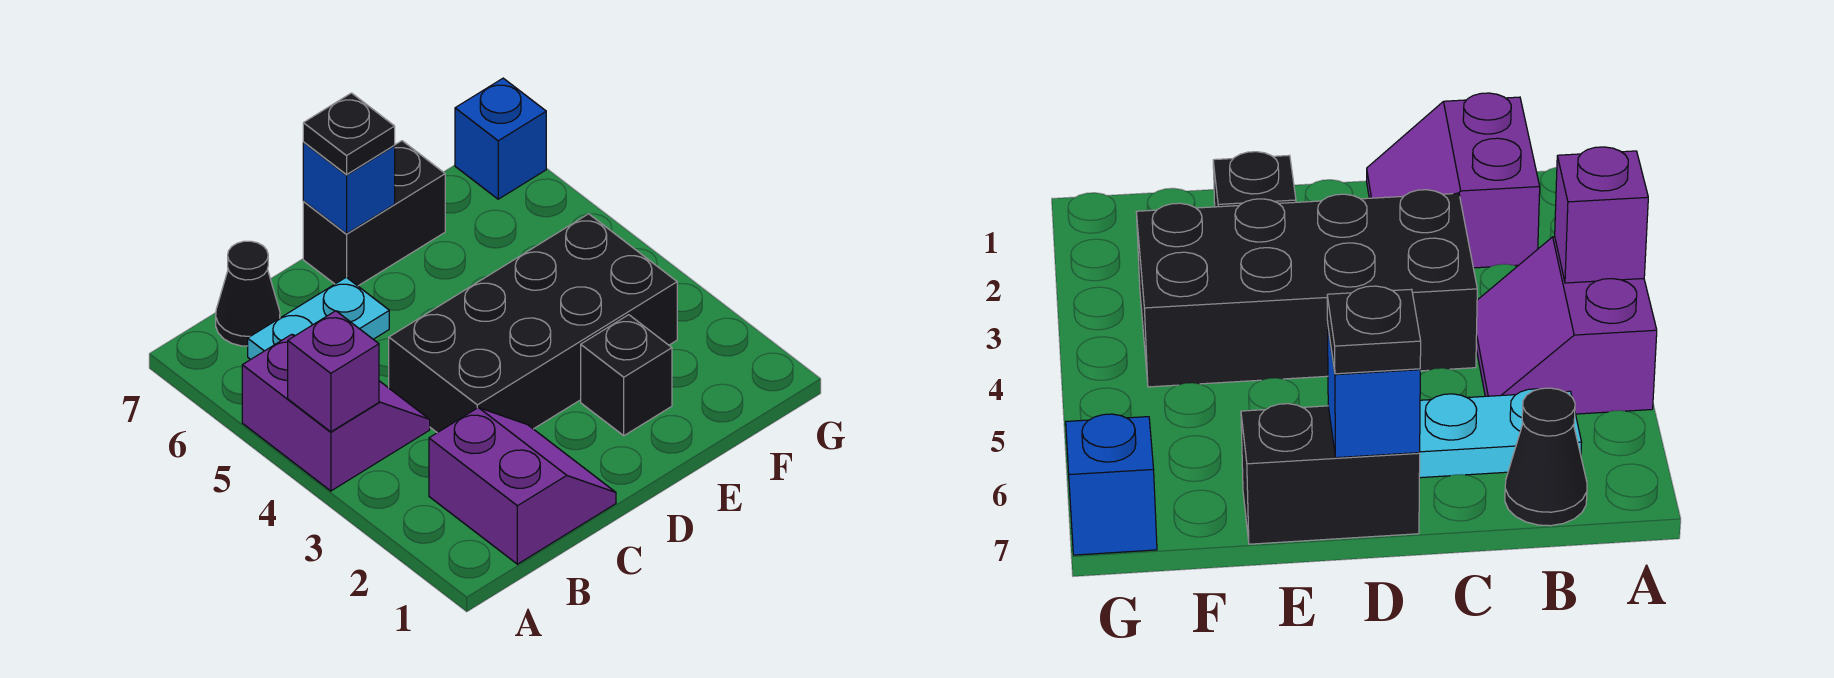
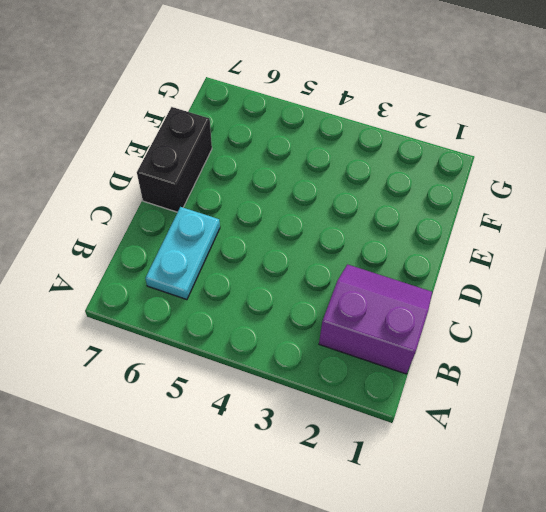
none -> purple slope A4:B5 level 1 top A
none -> black cone B7 level 1

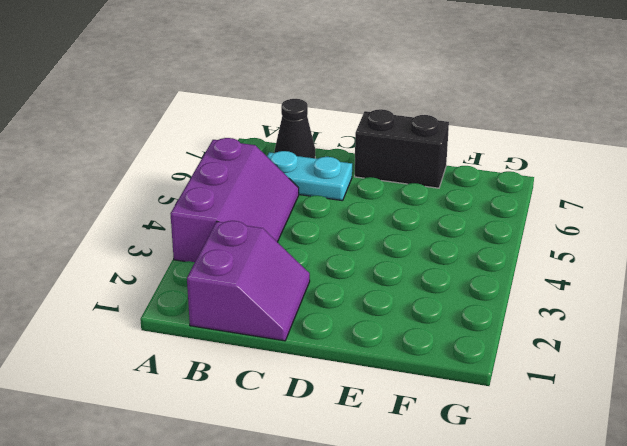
purple slope A3:B5 level 1 top A -> purple slope A4:B5 level 1 top A
none -> black brick C3:F4 level 1
none -> black brick E2 level 1

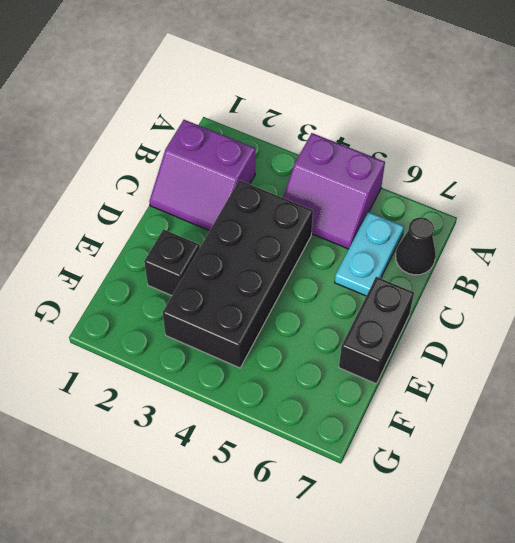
none -> blue brick G7 level 1
none -> purple brick A4 level 2

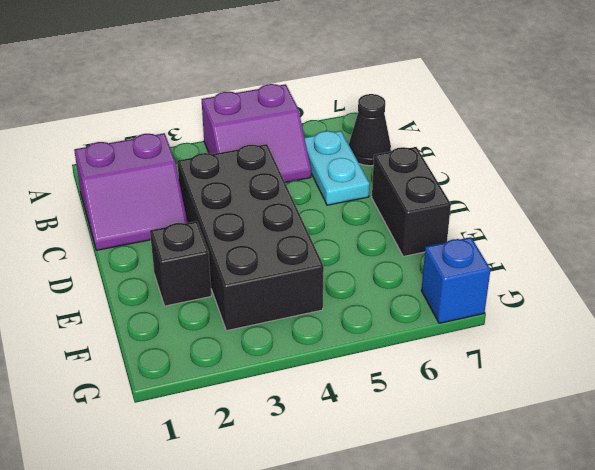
none -> purple brick A4 level 2
none -> blue brick D7 level 2

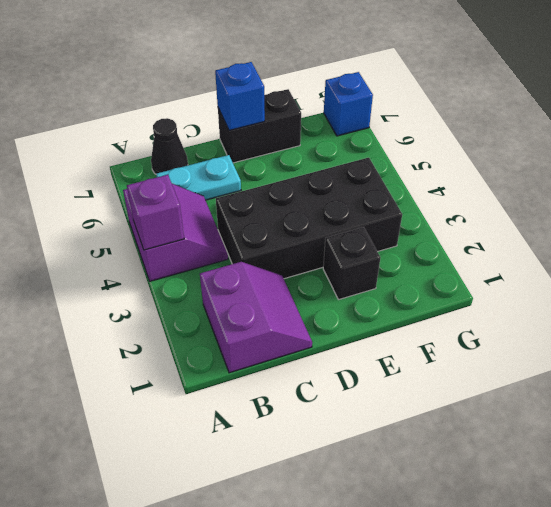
none -> black plate D7 level 3

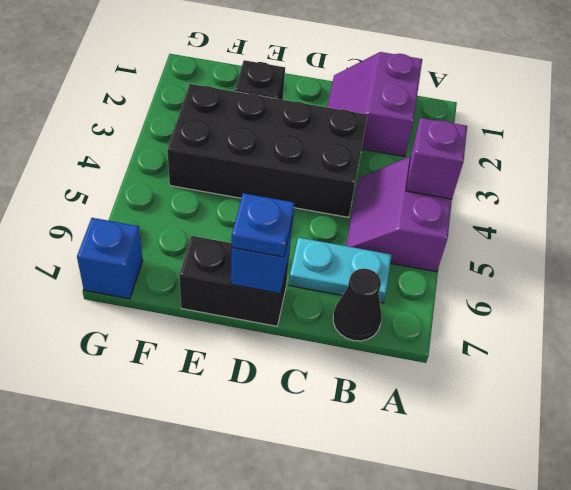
blue plate D7 level 3 -> black plate D7 level 3

